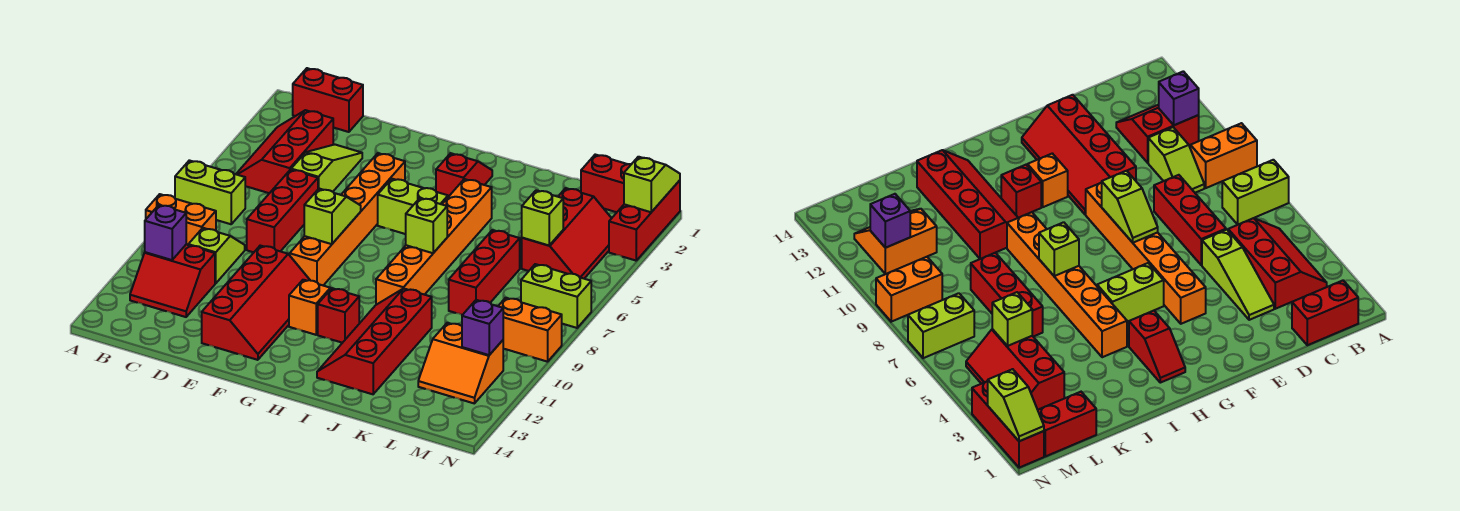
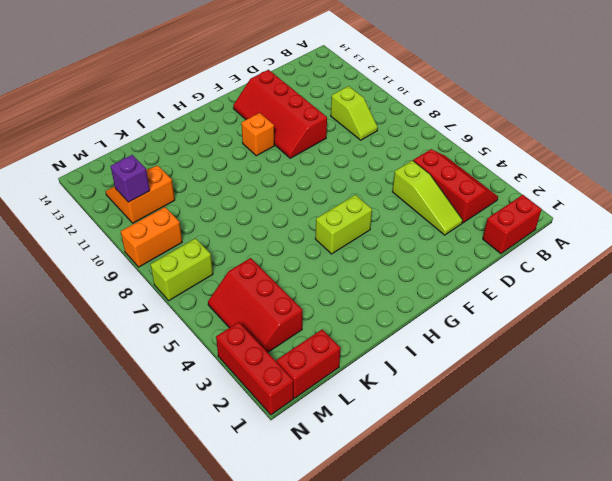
none -> lime brick A7:B7 level 1
none -> orange brick A9:B9 level 1
none -> red slope B11:C12 level 1 top 11

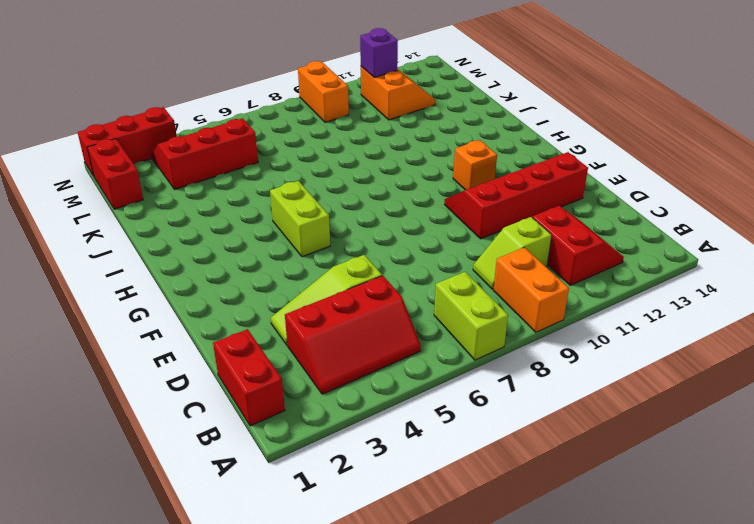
none -> red brick D6:D8 level 1
none -> orange brick F4:F9 level 1
none -> red slope H2:H3 level 1 top 3

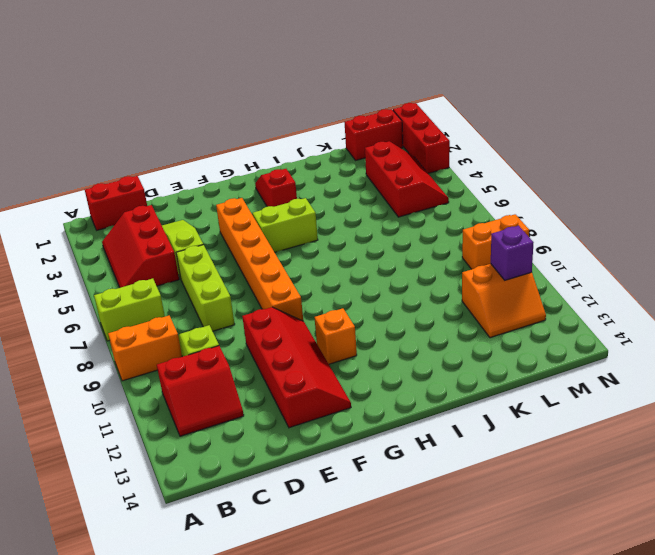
lime brick D6:D8 level 1 -> red brick D6:D8 level 1
none -> red brick H11 level 1
none -> orange brick I4:I9 level 1
none -> red slope I10:J13 level 1 top J

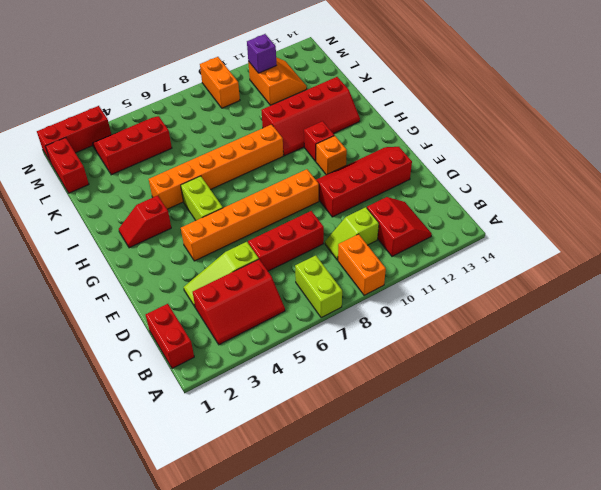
none -> red brick K6:K8 level 1
none -> lime brick M7:N7 level 1
none -> purple brick B11 level 2

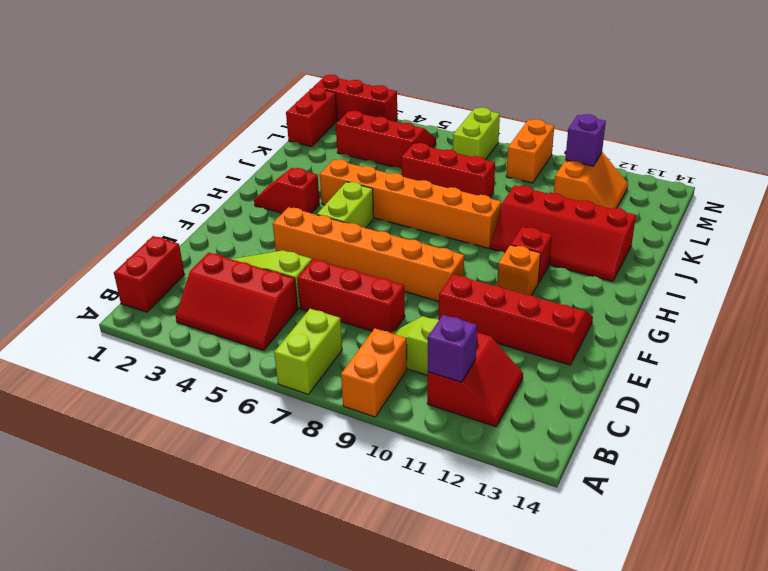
none -> lime slope F7:F8 level 2 top 8
none -> lime brick I7 level 2
none -> lime brick L5 level 2

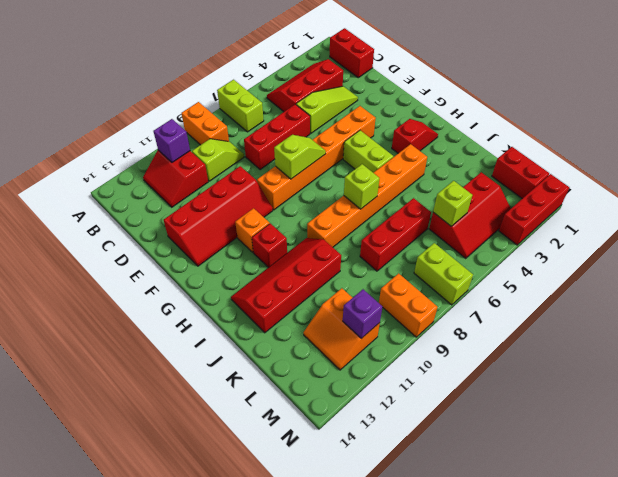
none -> lime slope N1:N2 level 2 top 2

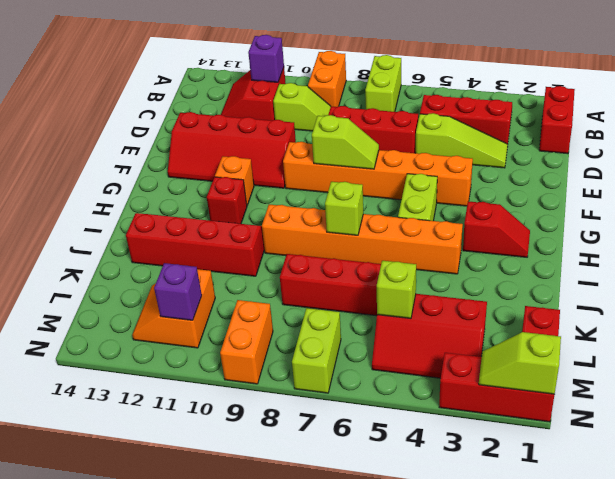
lime slope N1:N2 level 2 top 1 -> lime slope N1:N2 level 2 top 2

